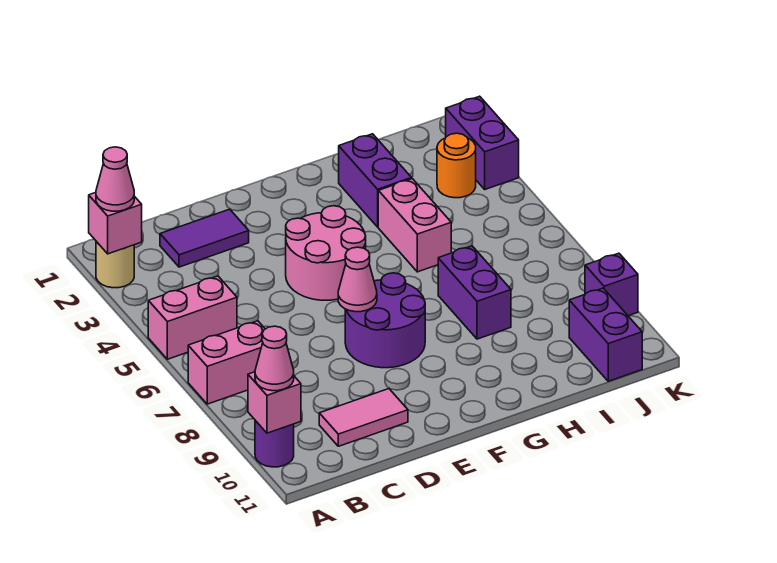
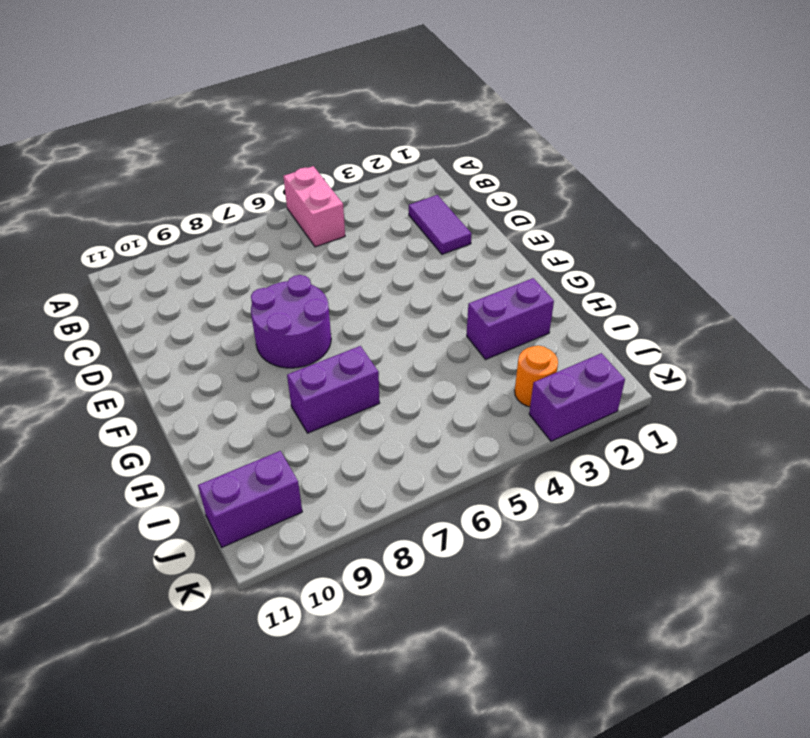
none -> tan round brick A2 level 1
none -> pink brick A7:B7 level 1
none -> purple round brick A10 level 1

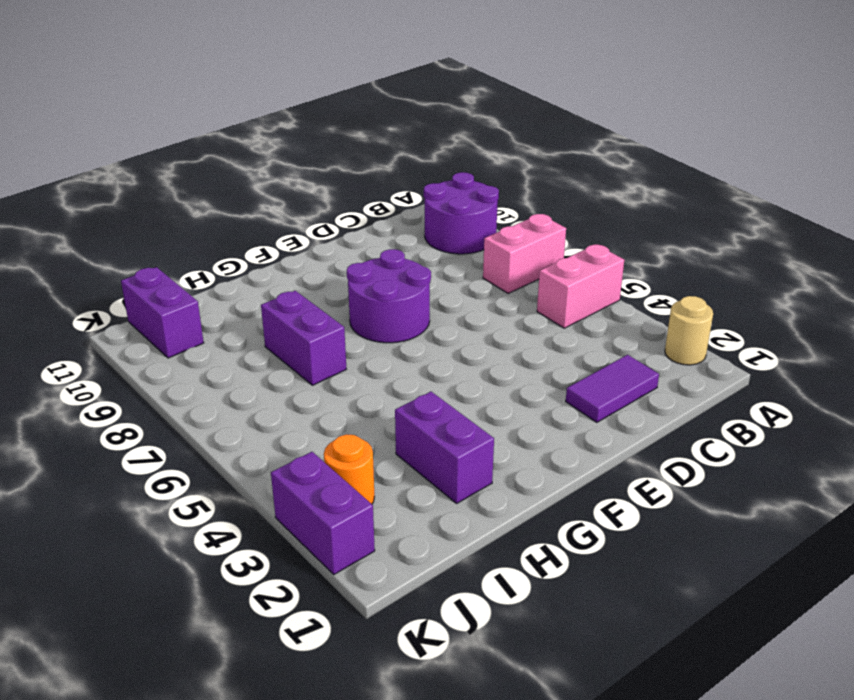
purple round brick A9:B10 level 1 -> purple round brick A10 level 1
none -> pink tile C10:D10 level 1
none -> pink round brick E4:F5 level 1
none -> pink brick H4:H5 level 1

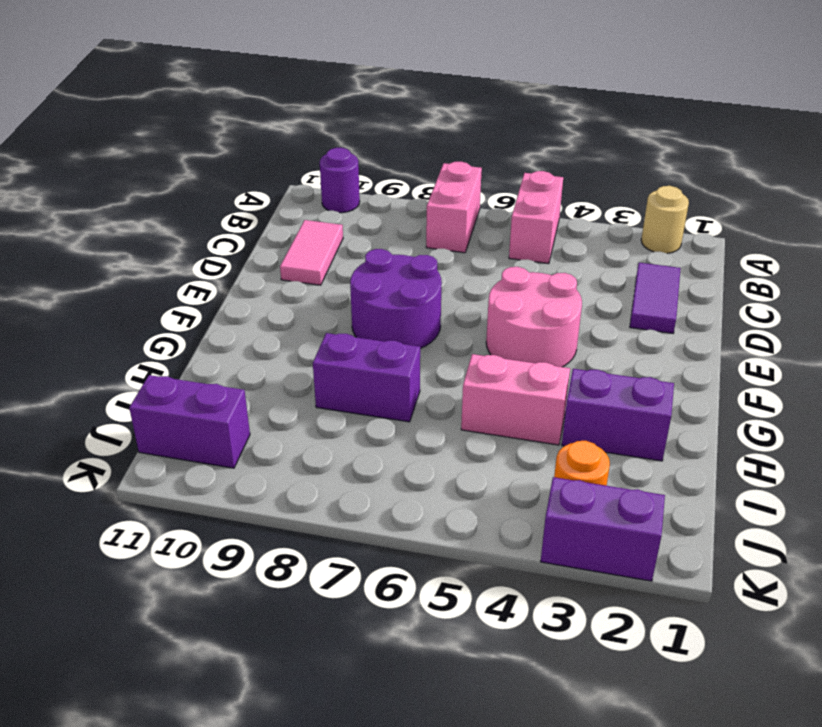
none -> purple brick K9 level 1
none -> pink brick A2 level 2
none -> pink brick A10 level 2

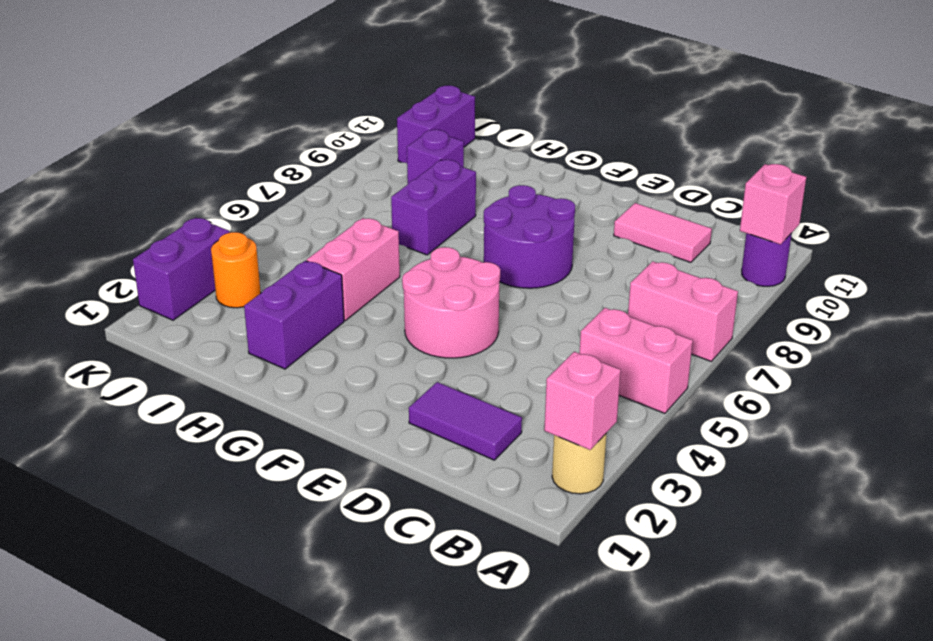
purple brick I9 level 1 -> purple brick K9 level 1
none -> pink cone E7 level 2
none -> pink cone A2 level 3
none -> pink cone A10 level 3

